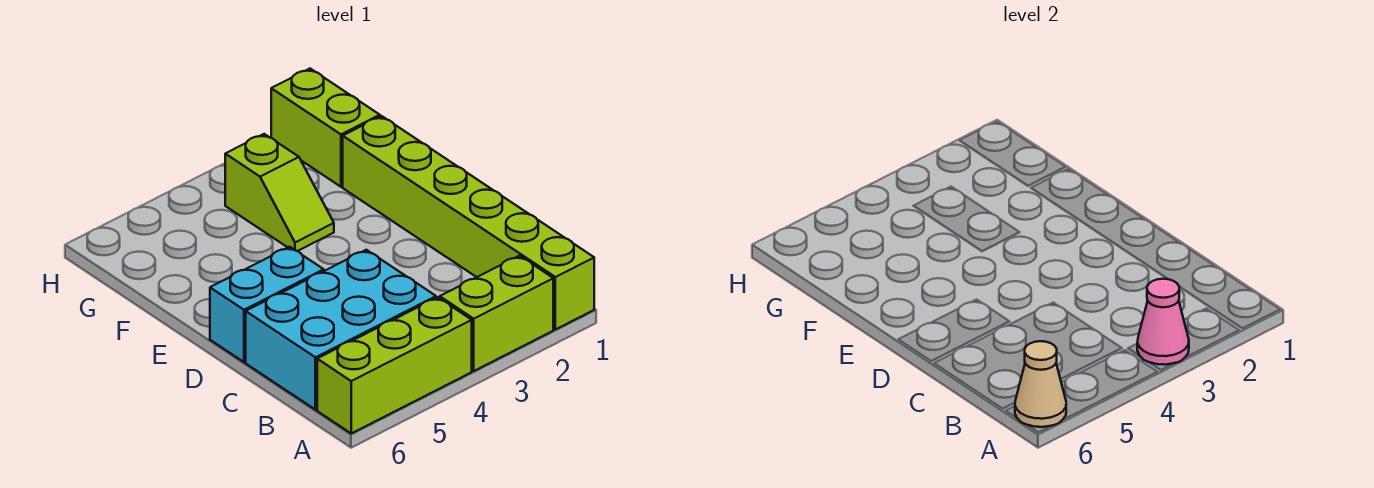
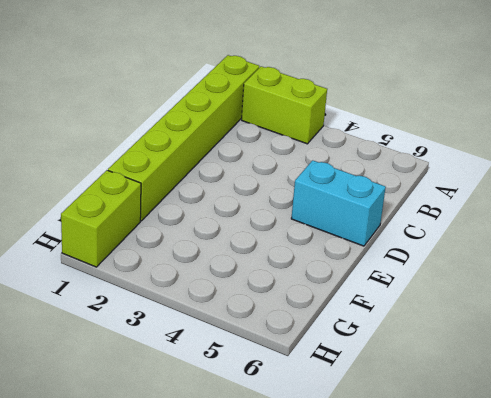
none -> lime brick A4:A6 level 1
none -> cyan brick B4:C6 level 1

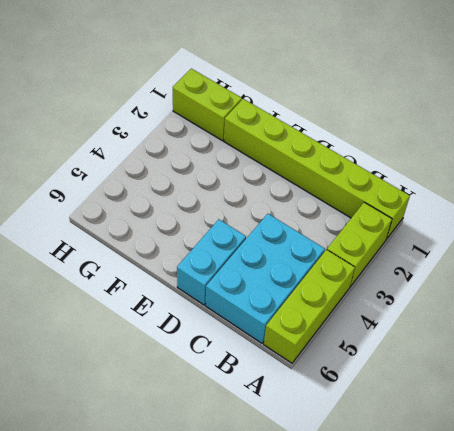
none -> lime slope F3:G3 level 1 top G
none -> pink cone A3 level 2

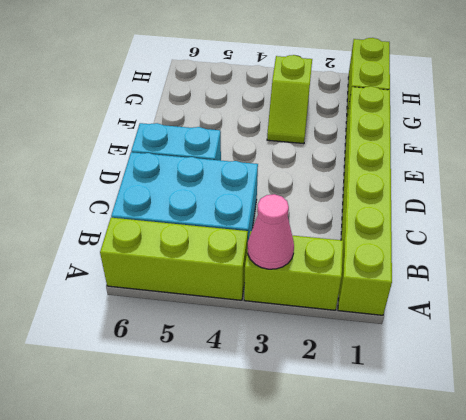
none -> tan cone A6 level 2

